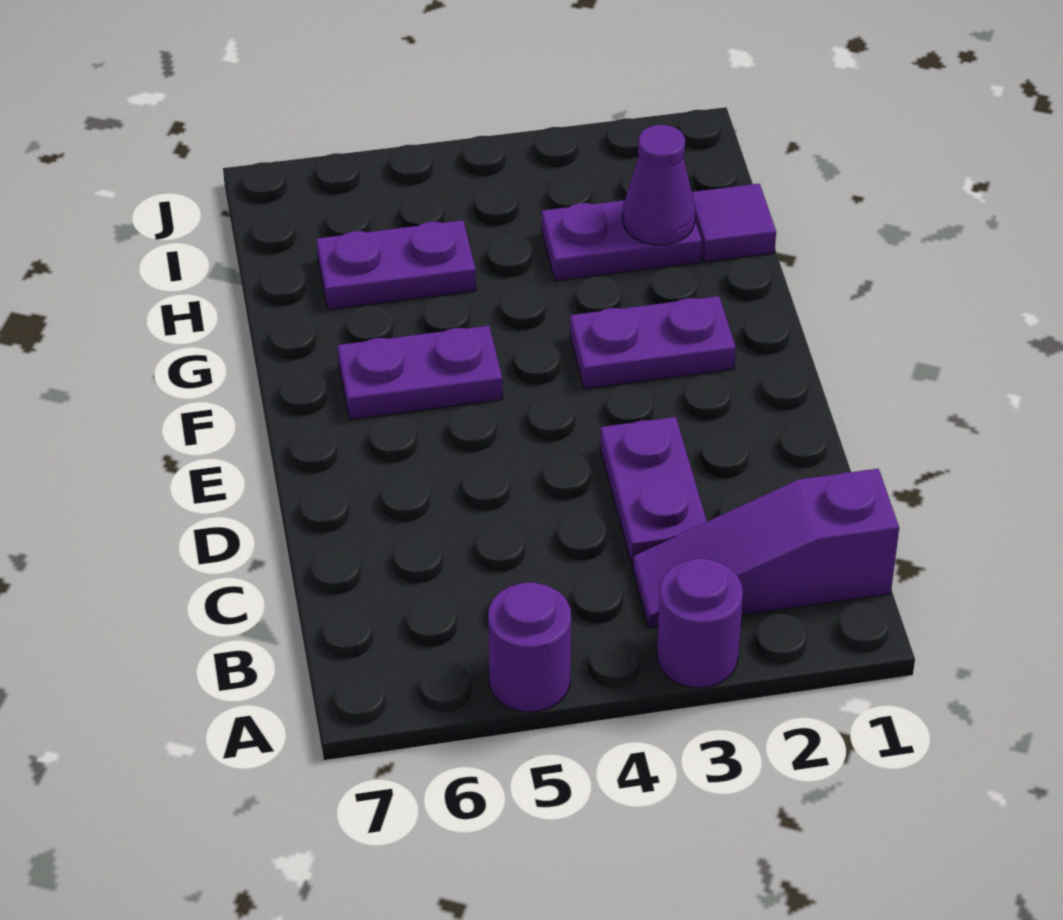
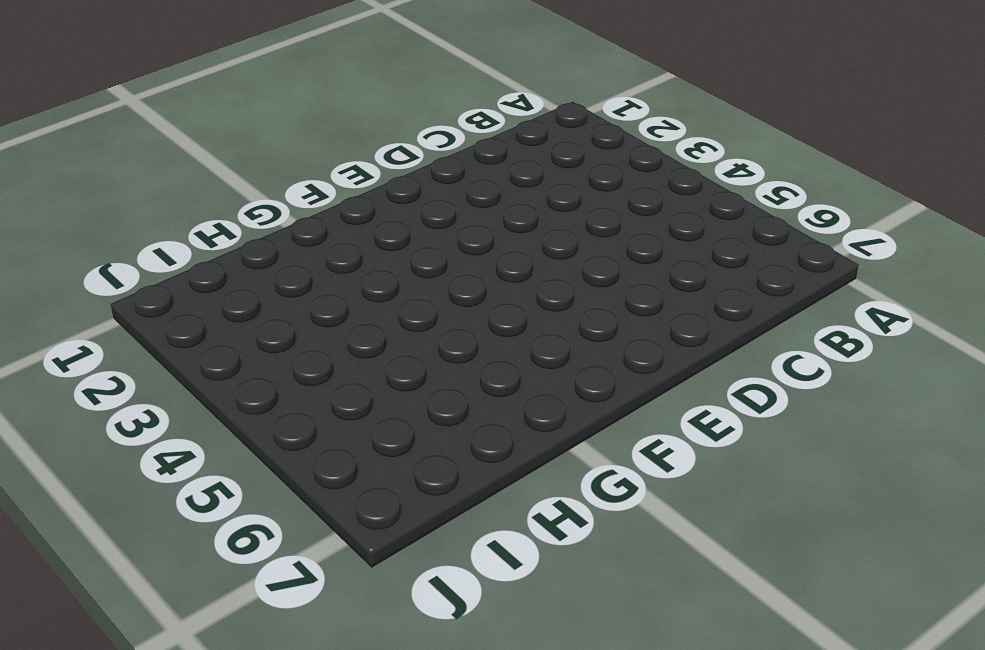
none -> purple round brick A3 level 1
none -> purple round brick A5 level 1

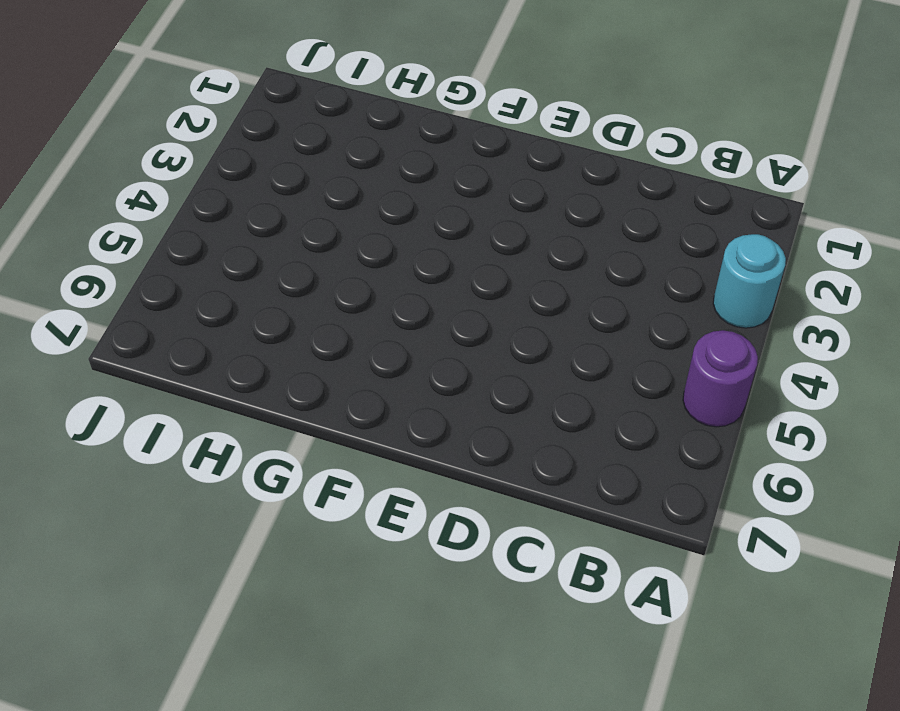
cyan round brick A3 level 1 -> purple round brick A3 level 1
none -> purple slope B1:B3 level 1 top 1
none -> purple plate C3:D3 level 1

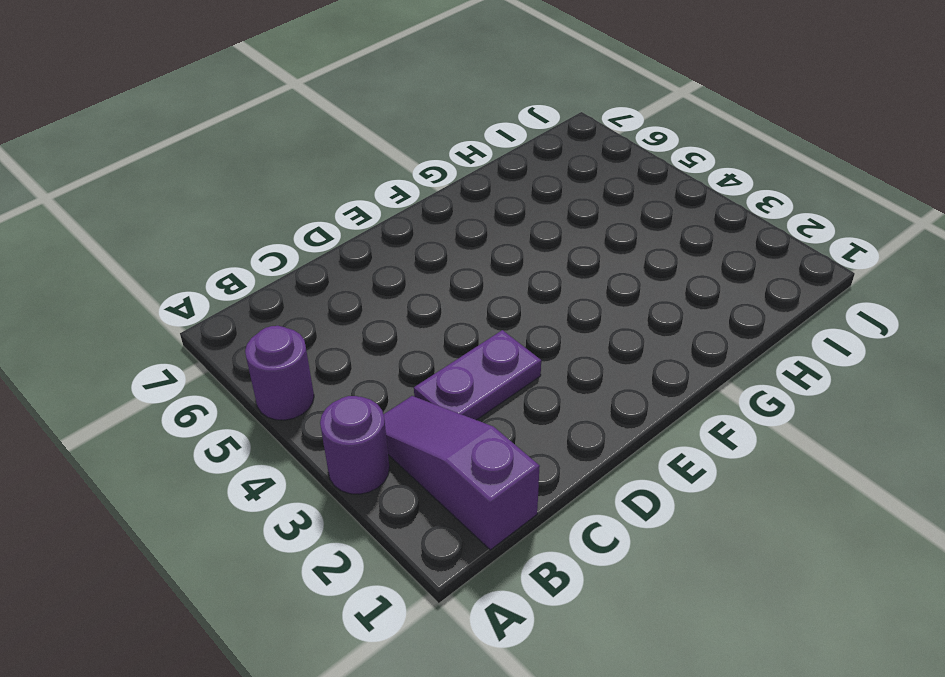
none -> purple plate F2:F3 level 1
none -> purple plate F5:F6 level 1

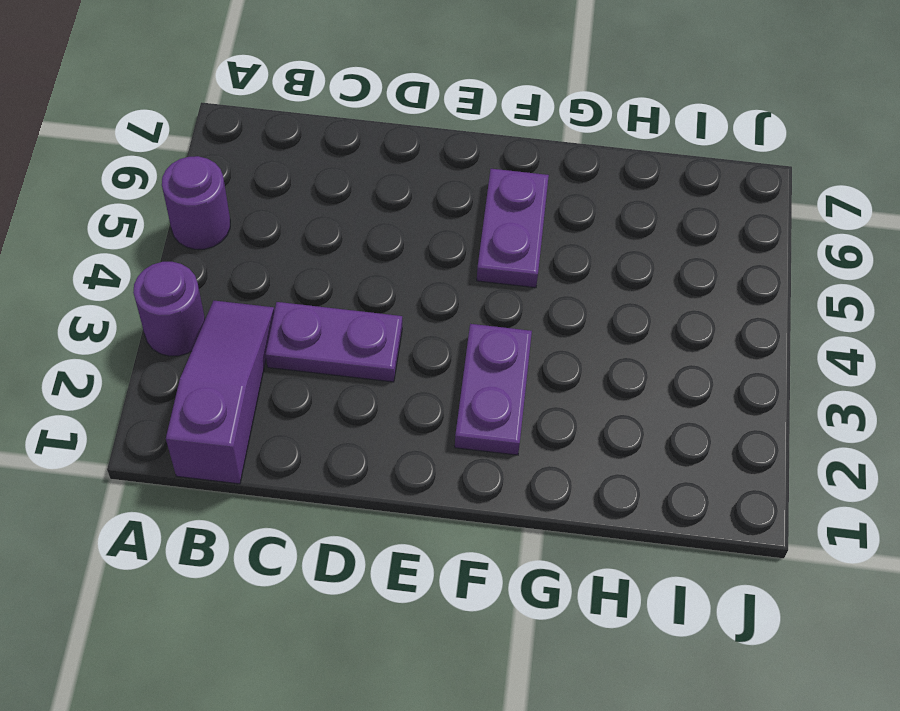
none -> purple tile H1 level 1
none -> purple plate H2:H3 level 1

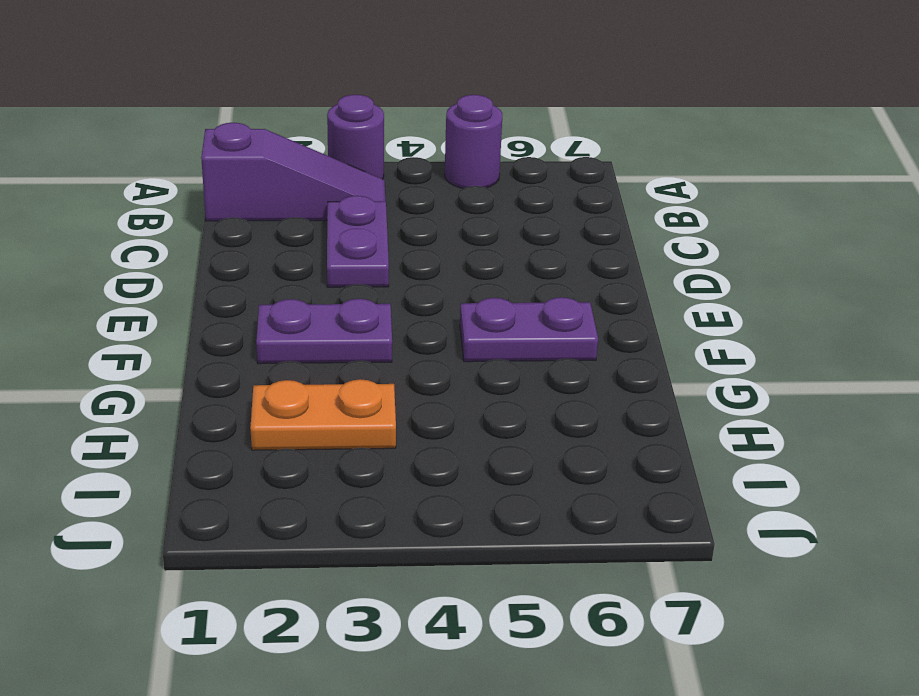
orange plate H2:H3 level 1 -> purple plate H2:H3 level 1
none -> purple tile H1 level 1
none -> purple plate H5:H6 level 1

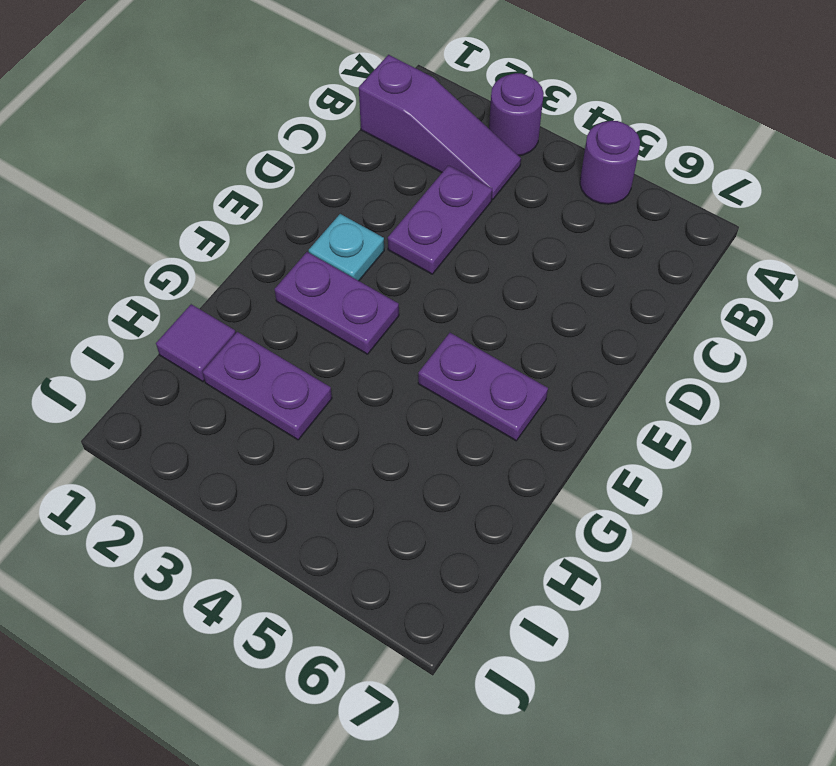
cyan plate E2 level 1 -> none
none -> purple plate H5:H6 level 1
none -> purple cone H2 level 2

